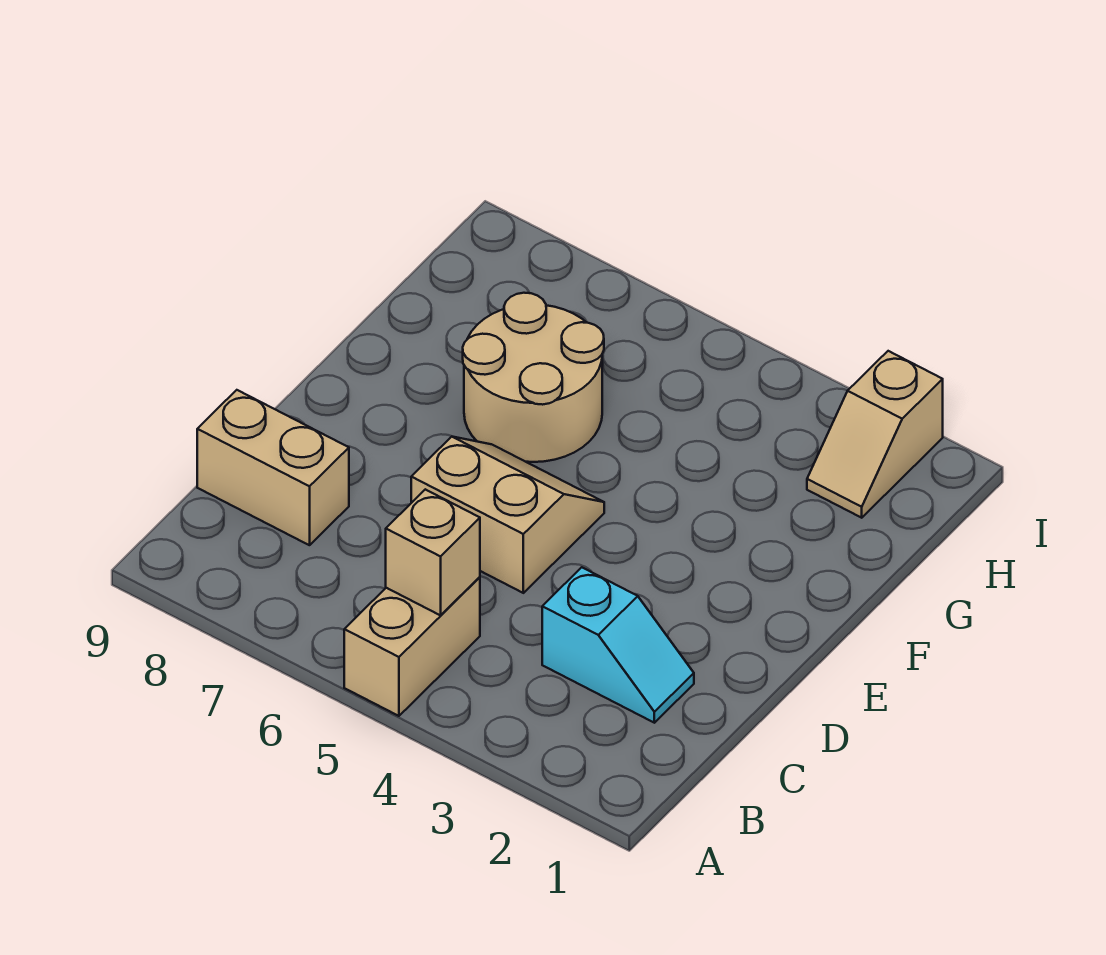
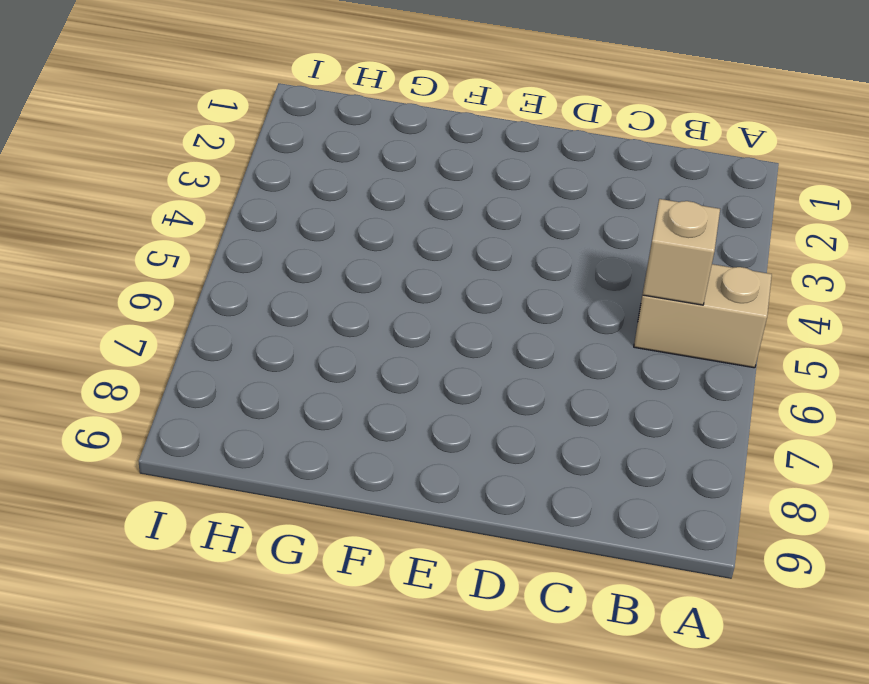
none -> cyan slope C2:C3 level 1 top 3
none -> tan brick C8:C9 level 1

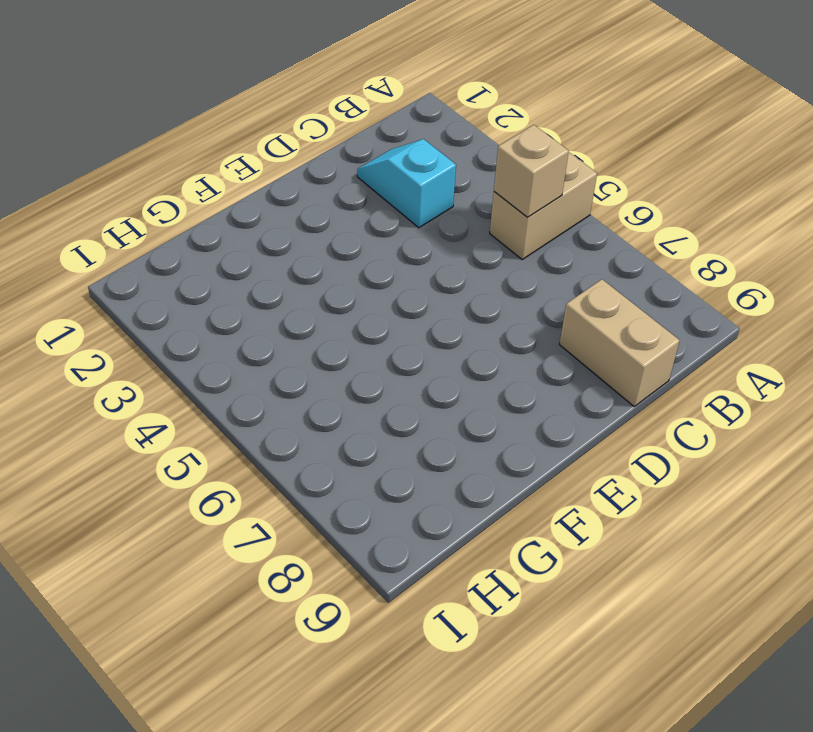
none -> tan slope D5:E6 level 1 top D
none -> tan round brick F6:G7 level 1

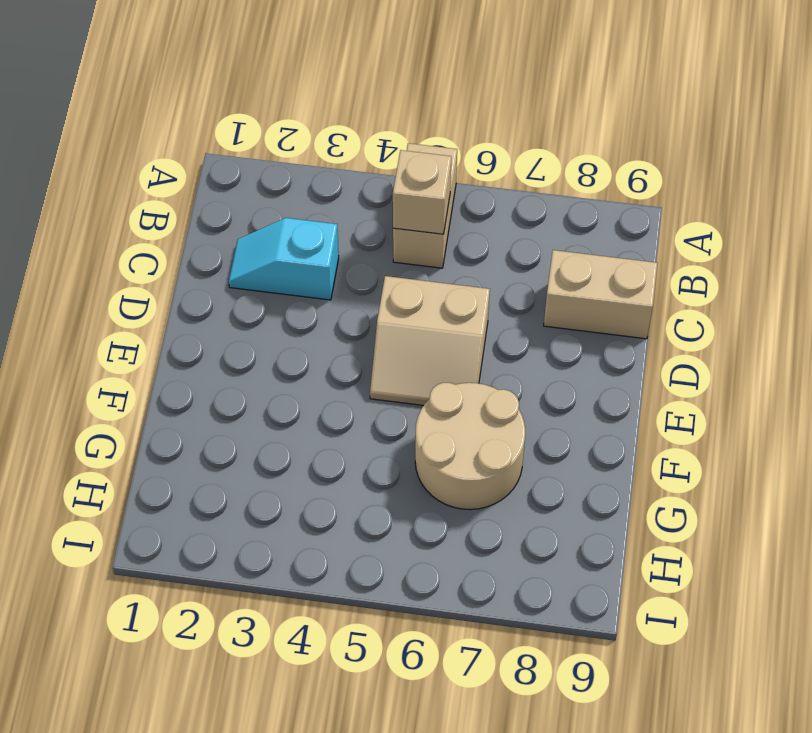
none -> tan slope H2:I2 level 1 top I

